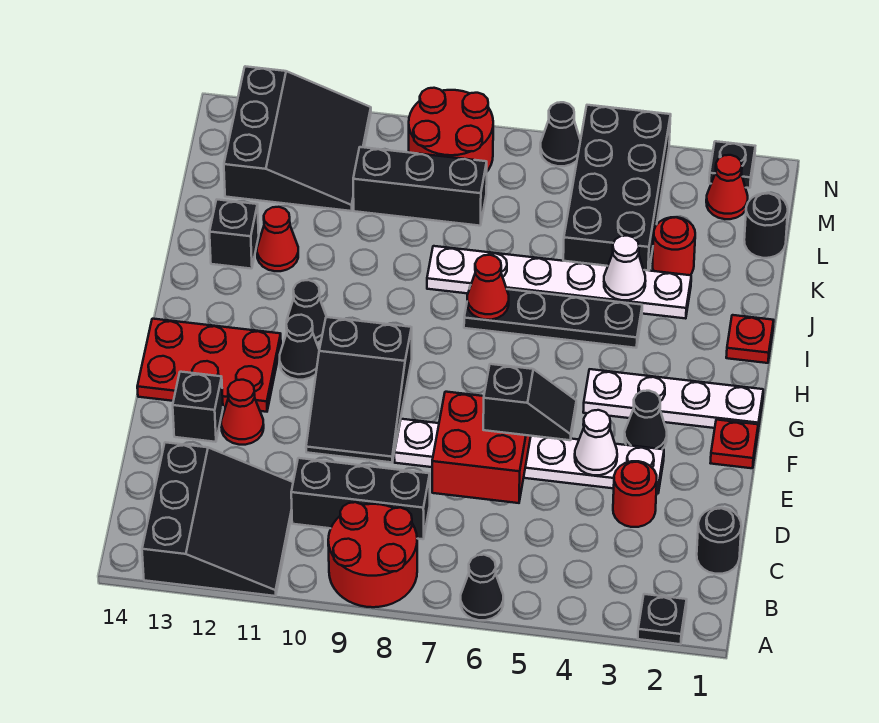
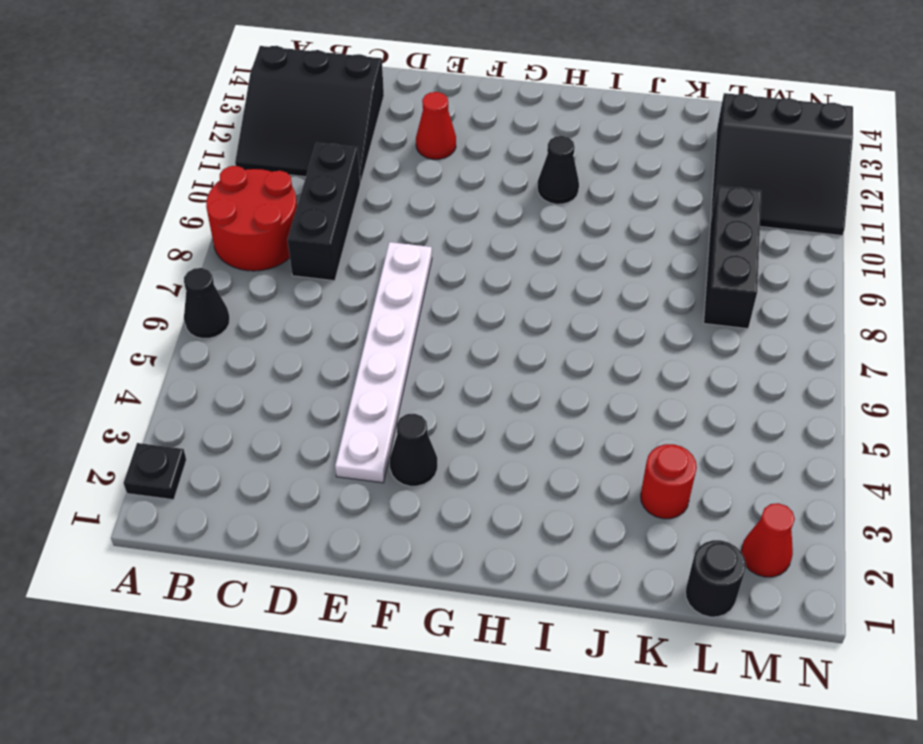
none -> black round brick C1 level 1
none -> red round brick D3 level 1
none -> black slope E9:G10 level 1 top G
none -> black brick E13 level 1

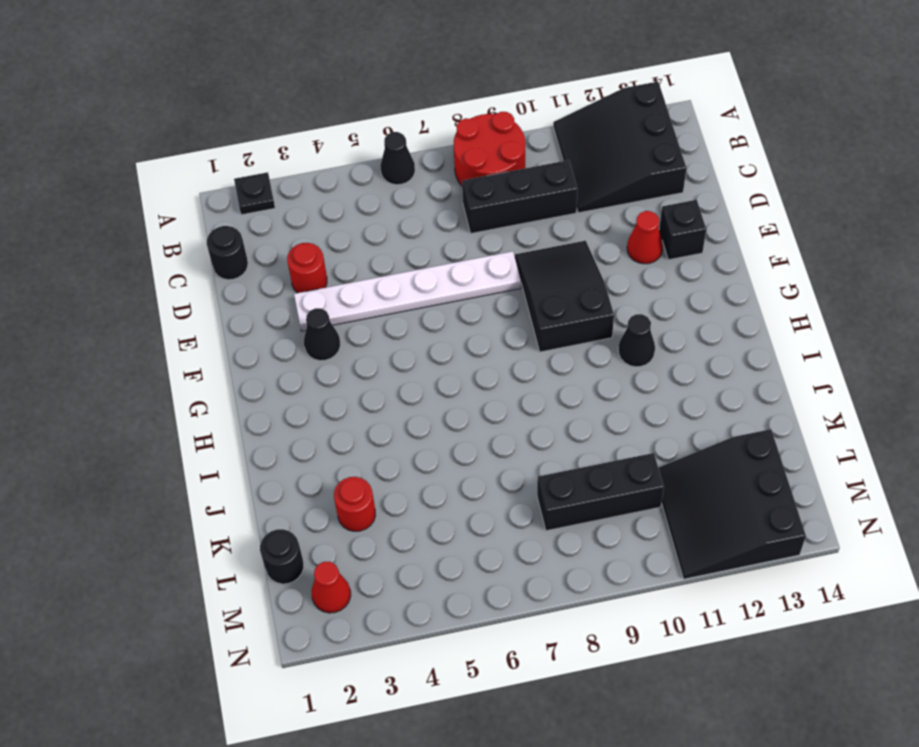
none -> red plate F1 level 1
none -> red plate F12:G14 level 1
none -> white plate G1:G4 level 1
none -> black cone G11 level 1

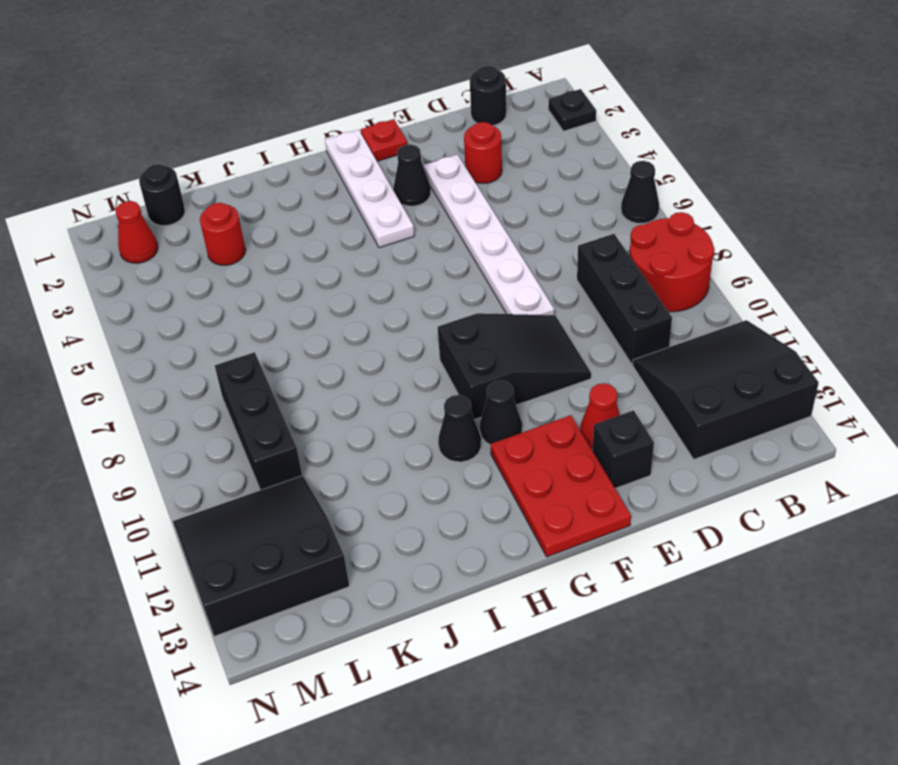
none -> red plate I1 level 1
none -> black plate I4:I7 level 1
none -> white plate J3:J8 level 1
none -> red cone J12 level 1

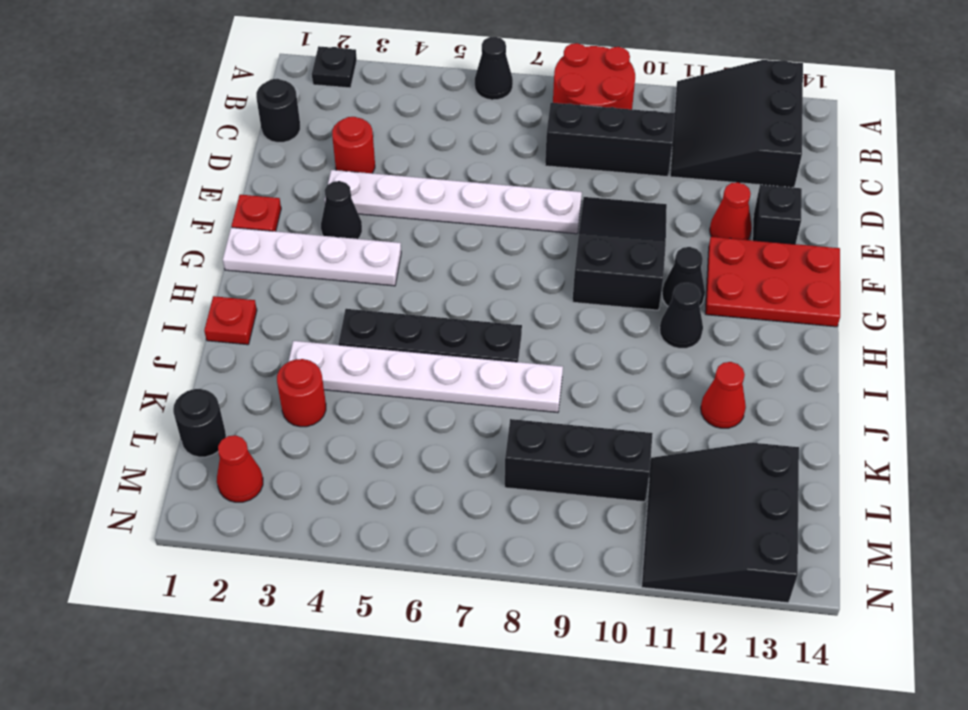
none -> black brick J13 level 1
none -> black brick K4:N5 level 1
none -> red round brick M8:N9 level 1
none -> black plate N2 level 1

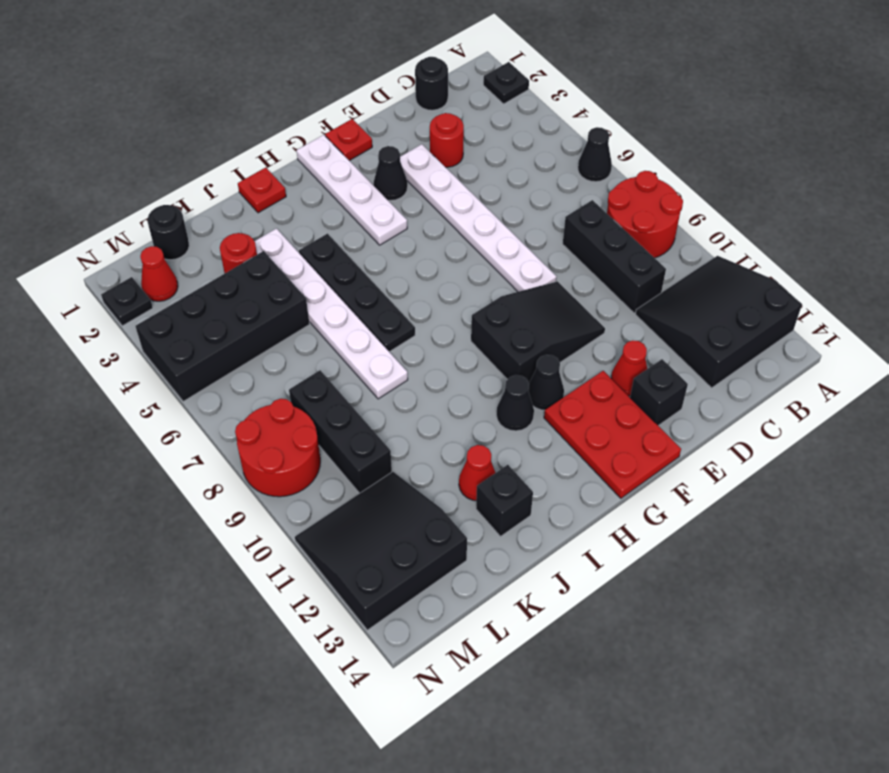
none -> black cone N6 level 1
none -> red brick D6:E7 level 2
none -> white cone E4 level 2
none -> red cone I7 level 2

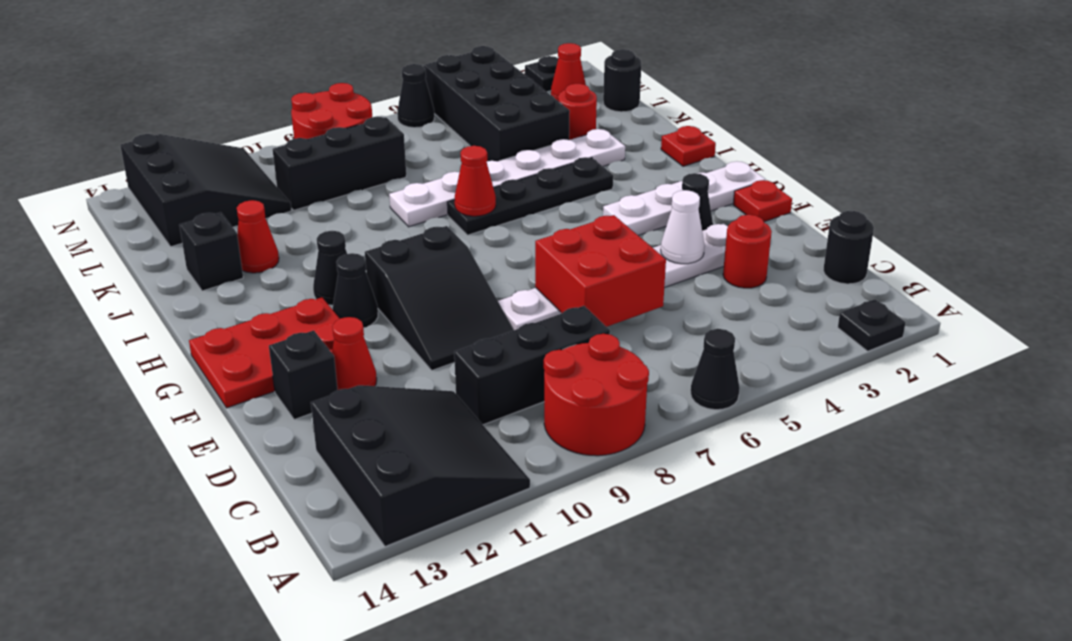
none -> white cone J4 level 2
none -> black slope E5:E6 level 3 top 6

